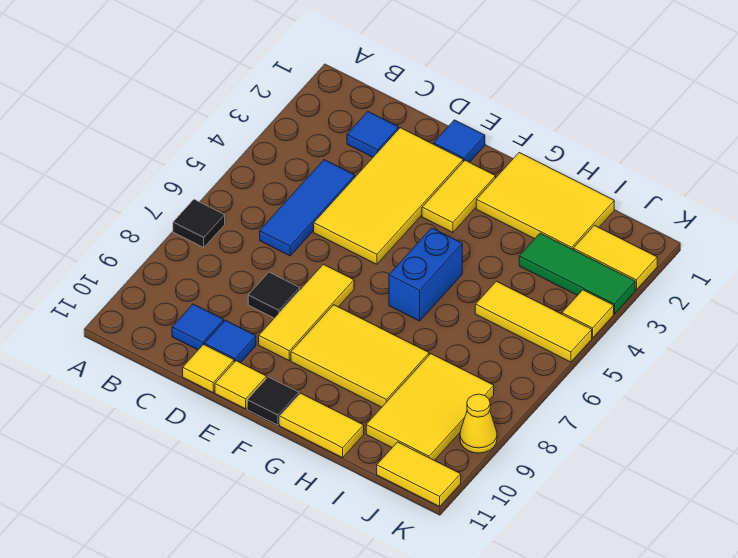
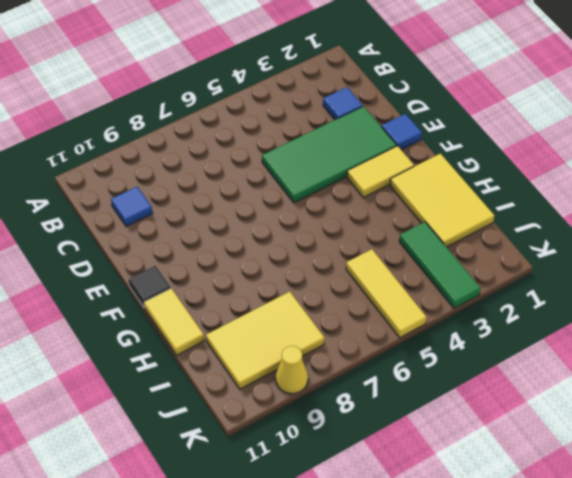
green tile D2:E5 level 1 -> yellow tile D2:E5 level 1
none -> black tile A7 level 1
none -> blue tile C4:C6 level 1
none -> black tile D8 level 1

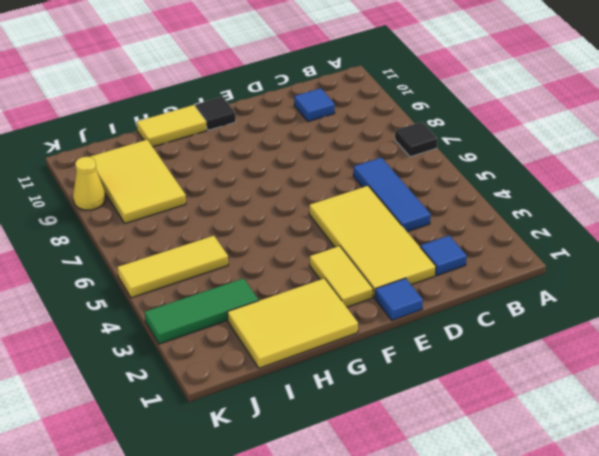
none -> black tile D8 level 1
none -> blue tile D10 level 1
none -> yellow tile D11 level 1

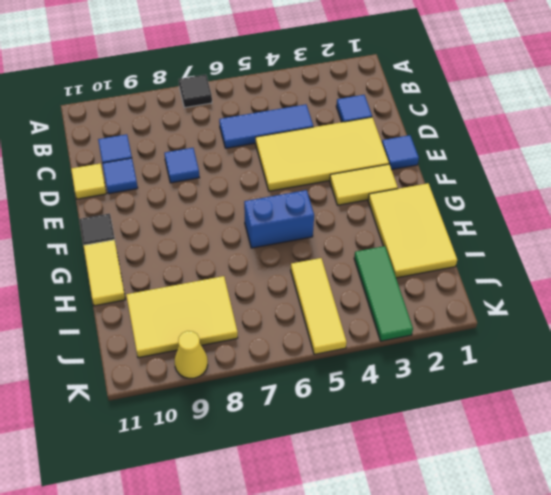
blue tile D8 level 1 -> black tile D8 level 1
none -> yellow tile E7:E9 level 1
none -> yellow tile E11 level 1
none -> yellow tile F8:H9 level 1

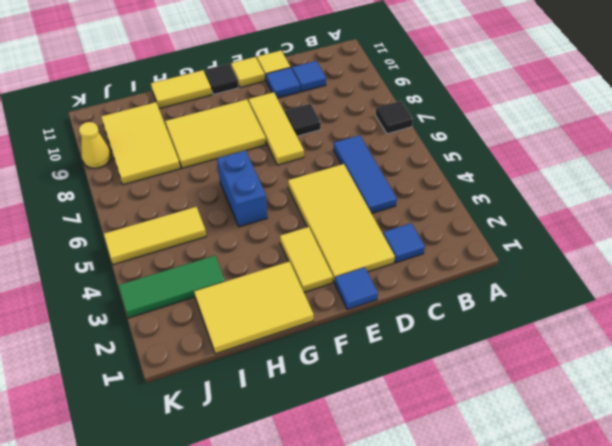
none -> yellow tile J2:K2 level 1
none -> yellow tile J11:K11 level 1
none -> yellow tile K4 level 1

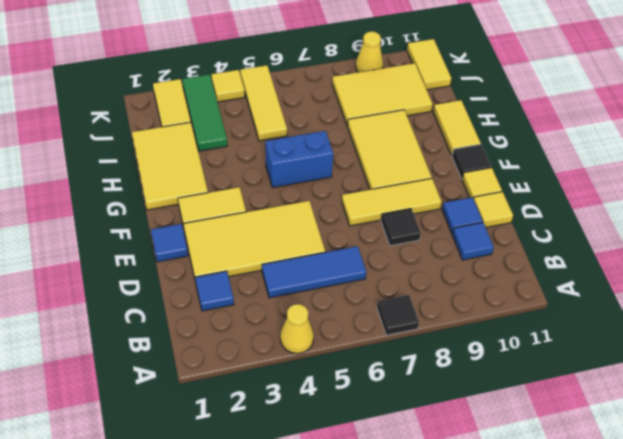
yellow cone A4 level 1 -> none

